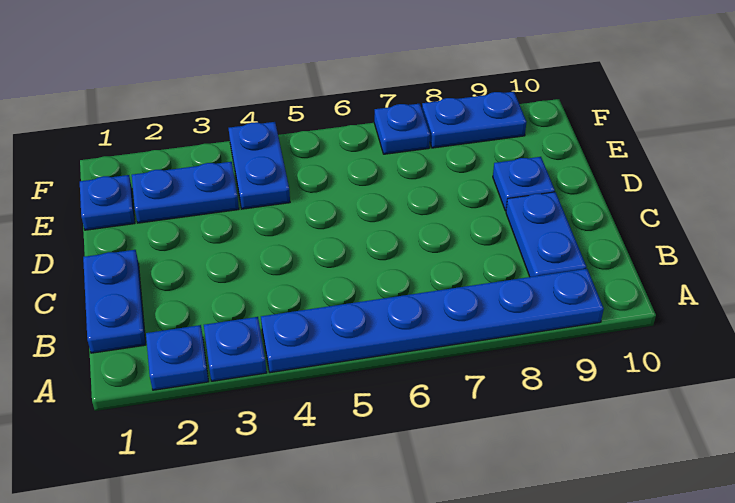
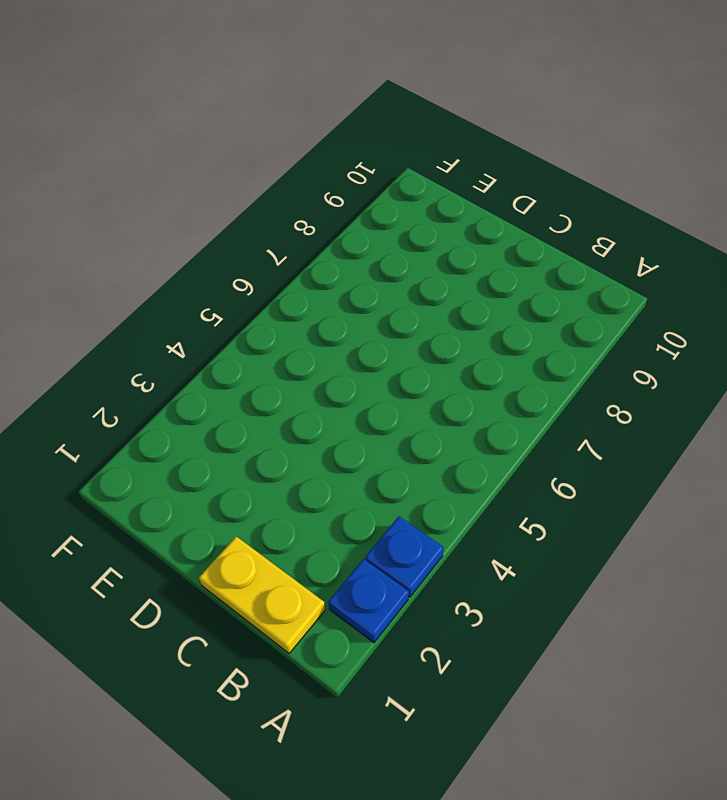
yellow plate B1:C1 level 1 -> blue plate B1:C1 level 1
none -> blue plate A4:A9 level 1
none -> blue plate B9:C9 level 1

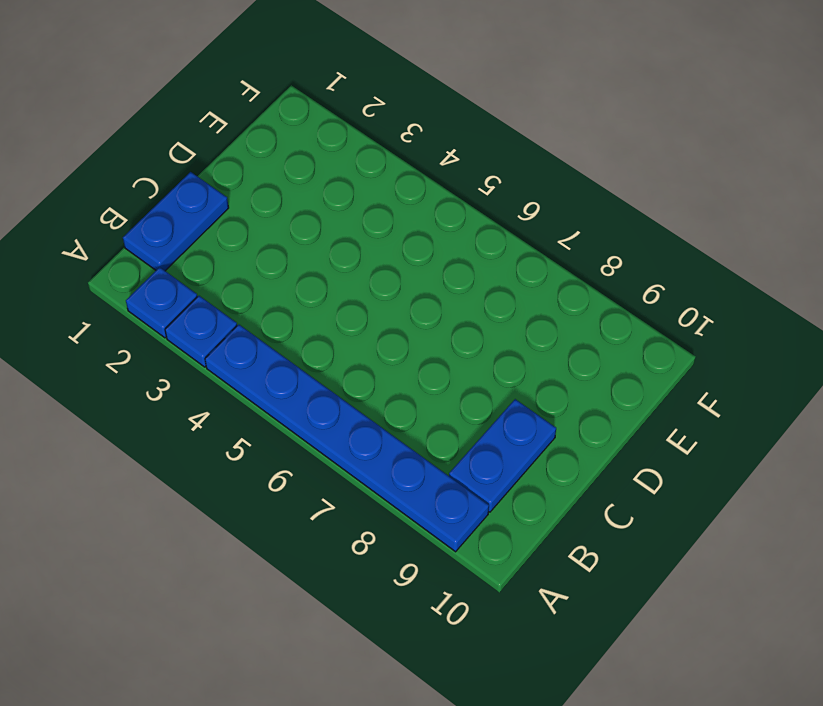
none -> blue plate D9 level 1
none -> blue plate E1 level 1

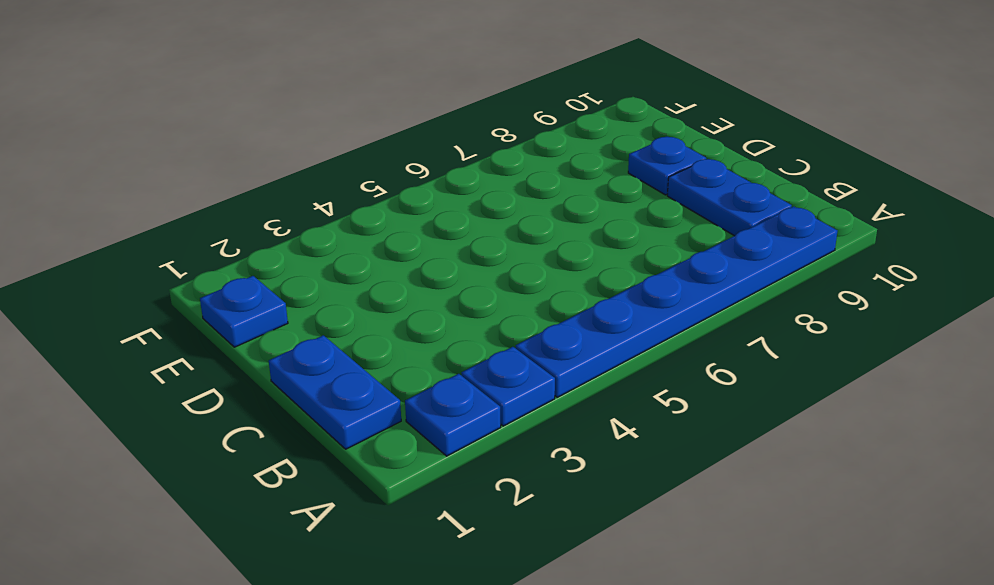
none -> blue plate E2:E3 level 1
none -> blue plate E4:F4 level 1

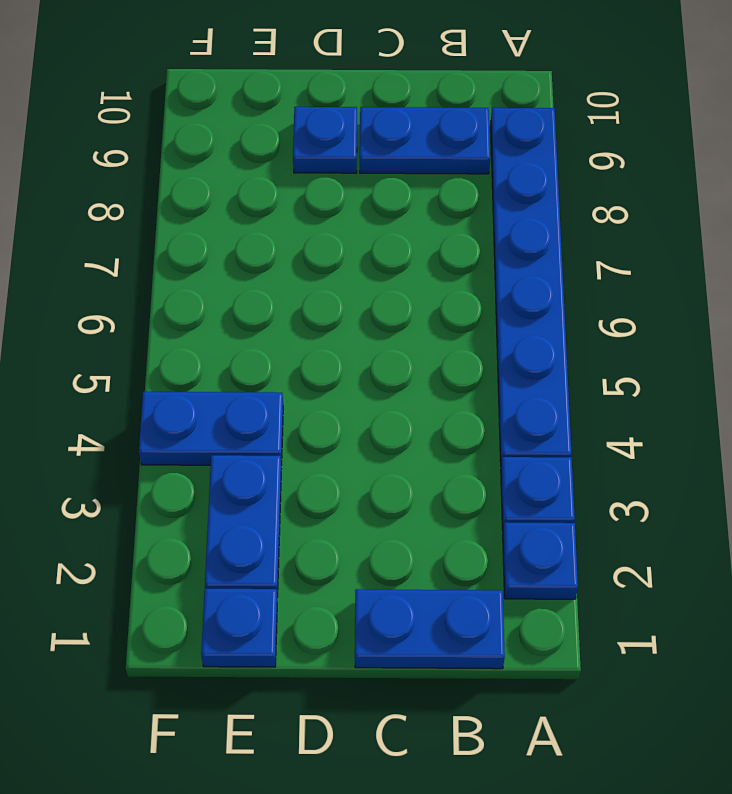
none -> blue plate F7 level 1
none -> blue plate F8:F9 level 1

